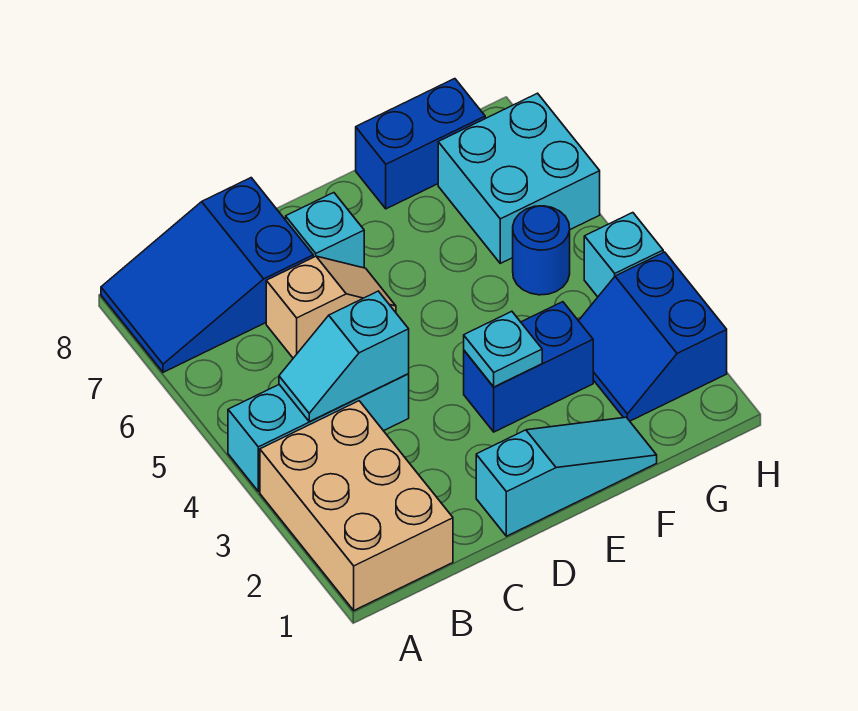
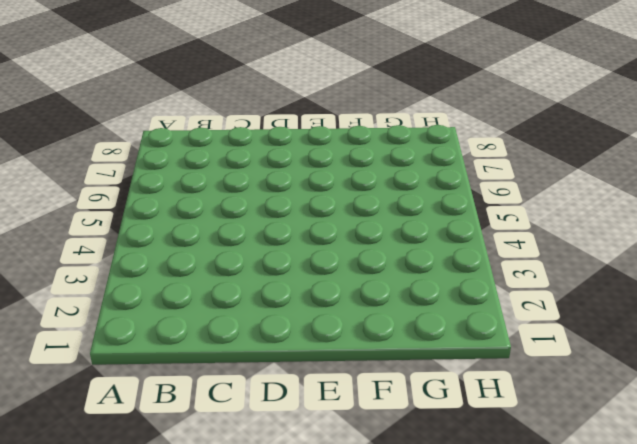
none -> tan brick A1:B3 level 1
none -> cyan brick A4:C4 level 1
none -> blue slope A7:C8 level 1 top C

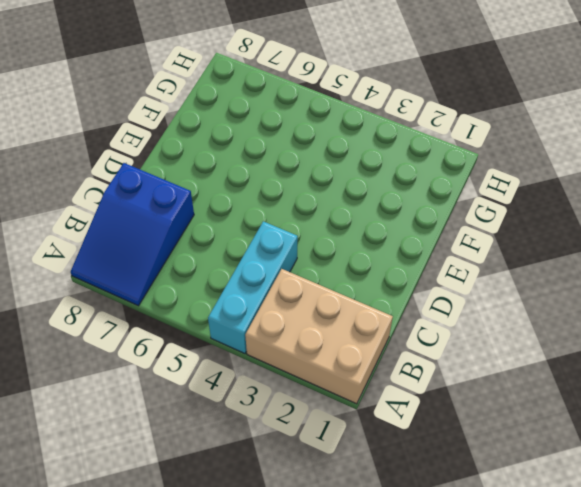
none -> tan slope C6:D6 level 1 top C
none -> cyan slope D1:F1 level 1 top D
none -> cyan brick D7 level 1

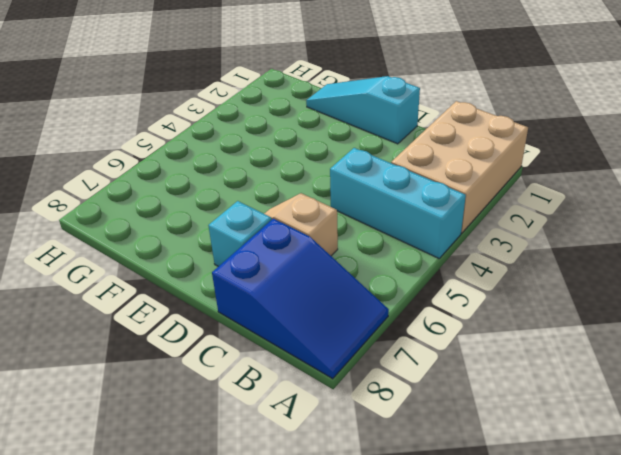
none -> blue brick E3:F3 level 1
none -> blue brick F8:G8 level 1
none -> blue slope G2:H3 level 1 top H

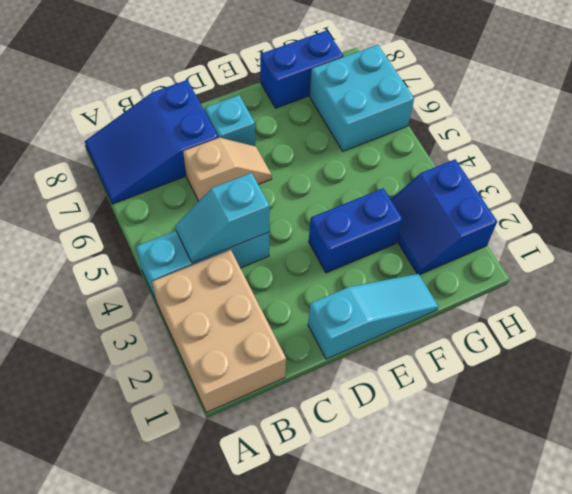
none -> blue round brick G5 level 1
none -> cyan brick H4 level 1
none -> cyan plate E3 level 2

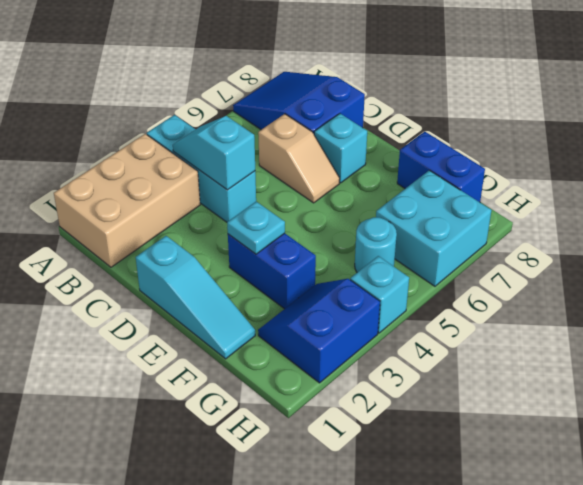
cyan round brick G5 level 1 -> blue round brick G5 level 1

